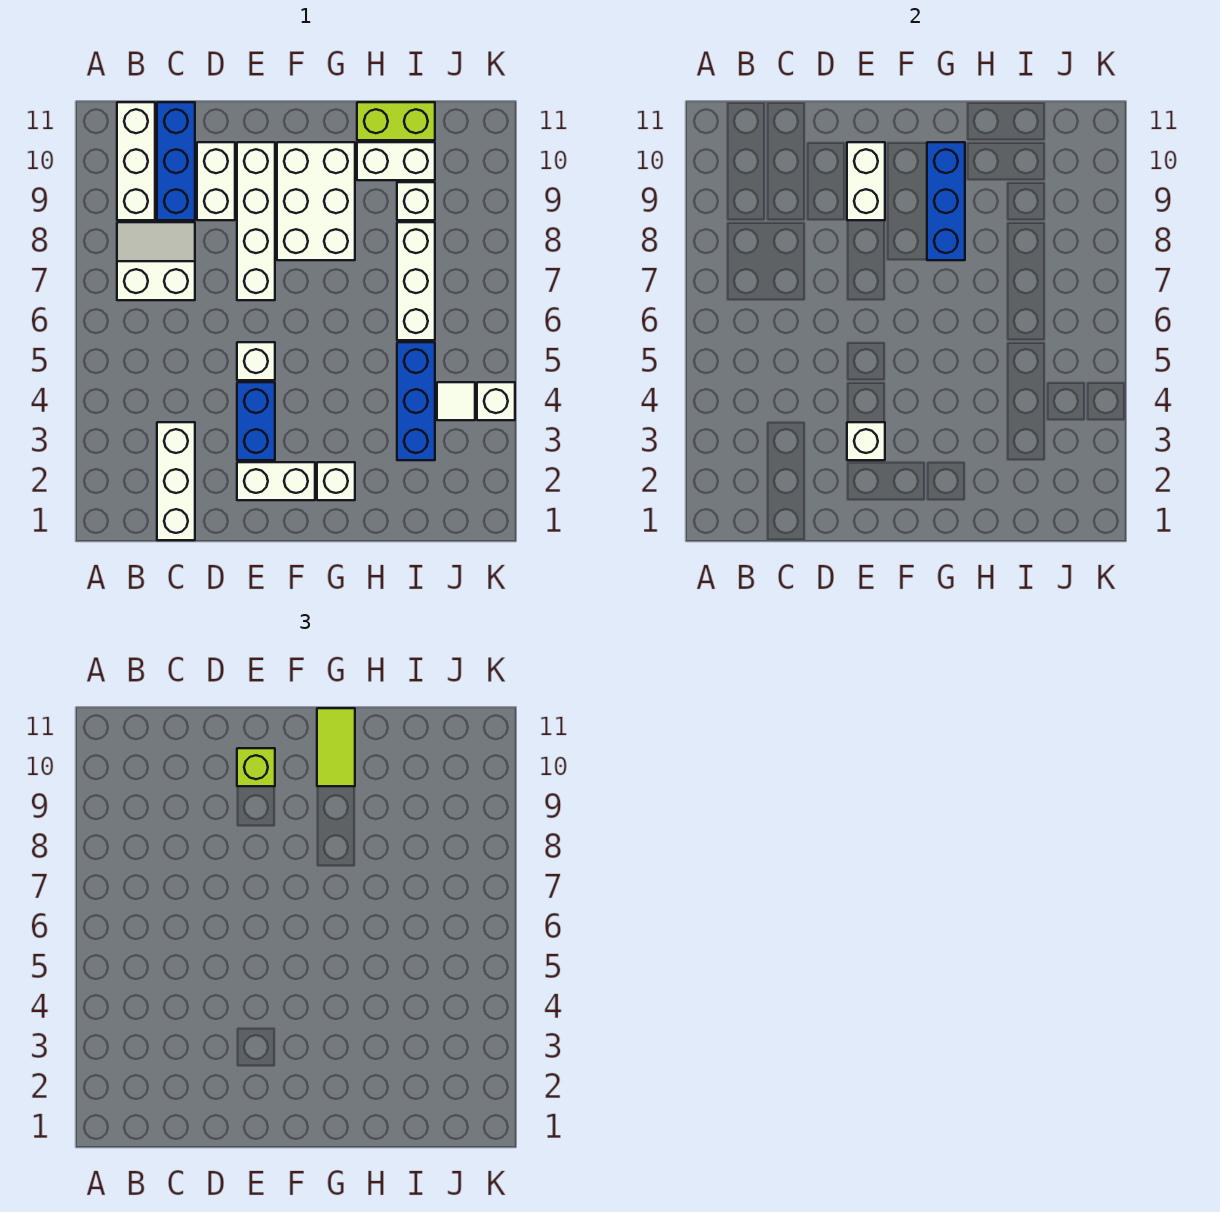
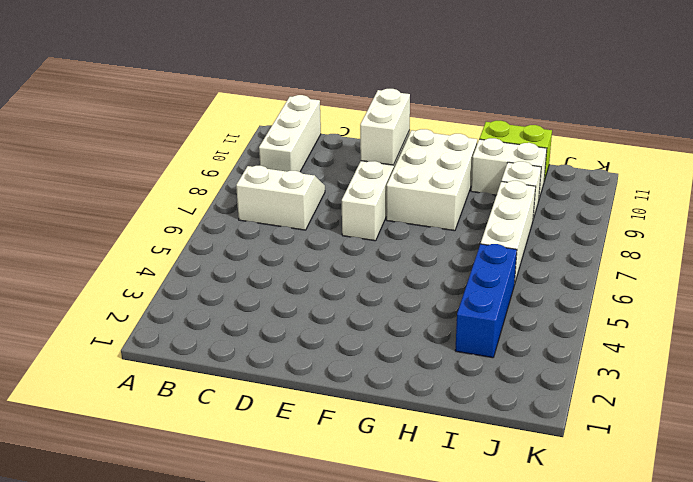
none -> white brick C1:C3 level 1
none -> blue brick C9:C11 level 1
none -> white brick D9:D10 level 1

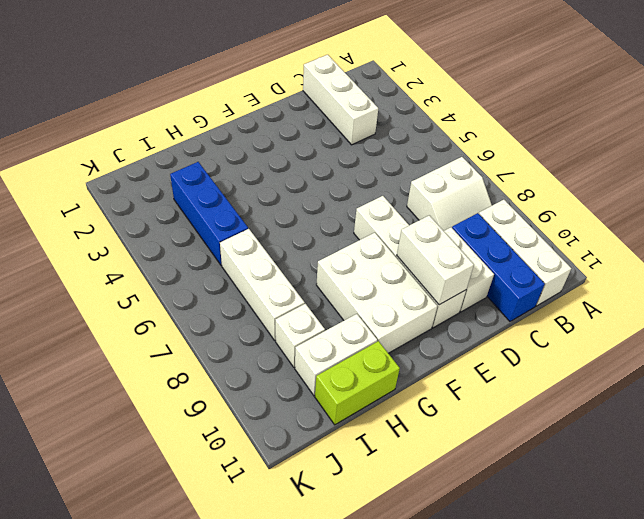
none -> white brick E2:F2 level 1
none -> blue brick E3:E4 level 1
none -> white brick E5 level 1

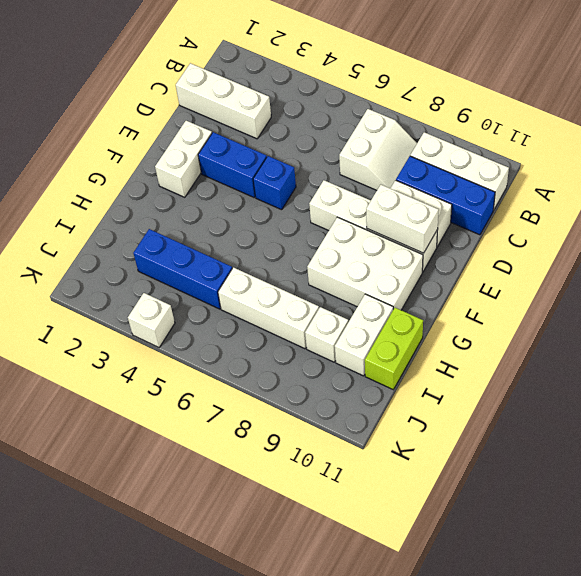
blue brick E5 level 1 -> white brick E5 level 1
none -> white brick G2 level 1
none -> white tile J4 level 1
none -> white brick E3 level 2

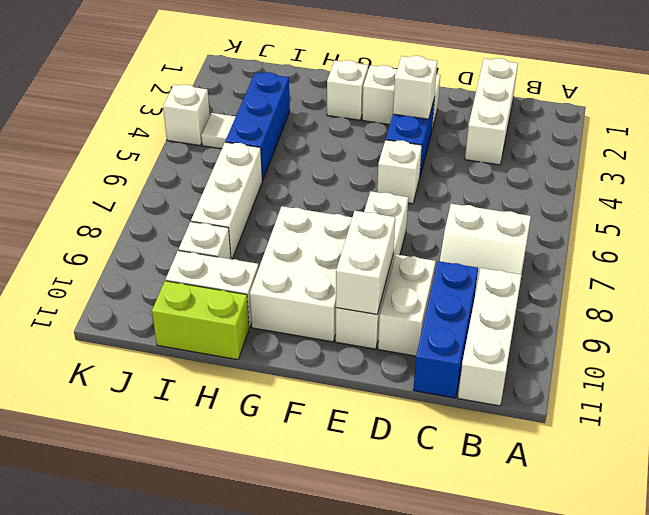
none -> blue brick G8:G10 level 2
none -> lime brick E10 level 3
none -> lime tile G10:G11 level 3

